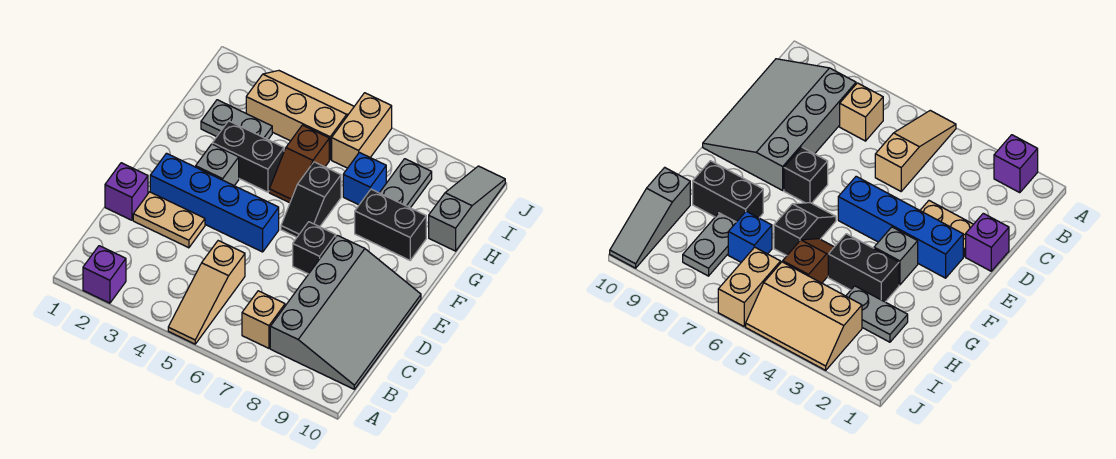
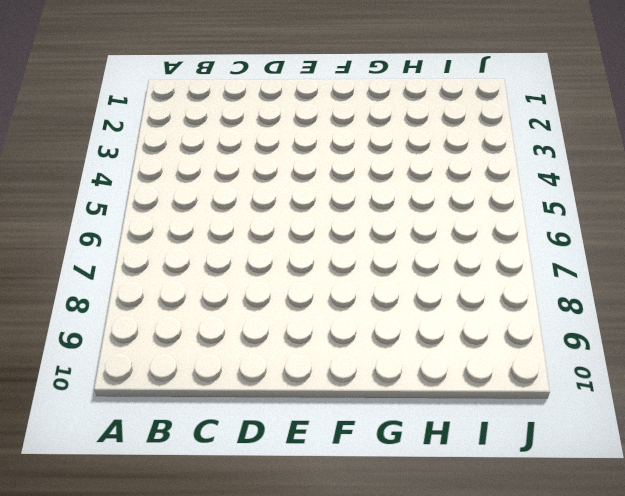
none -> purple brick A2 level 1
none -> tan slope A5:C5 level 1 top C
none -> tan brick B7 level 1

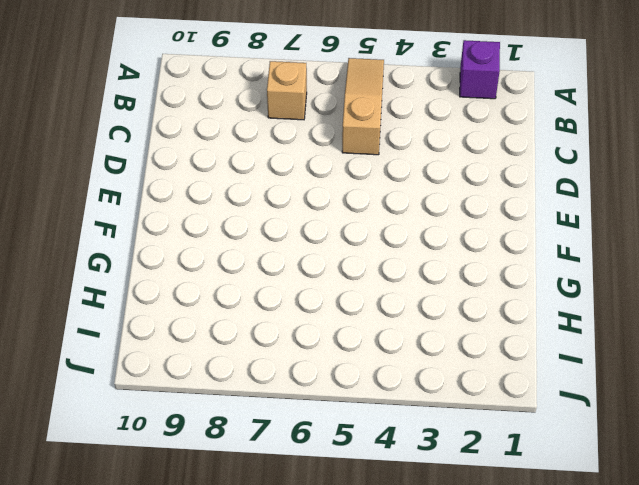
none -> grey slope B8:E10 level 1 top 8
none -> purple brick D1 level 1
none -> tan plate D2:D3 level 1

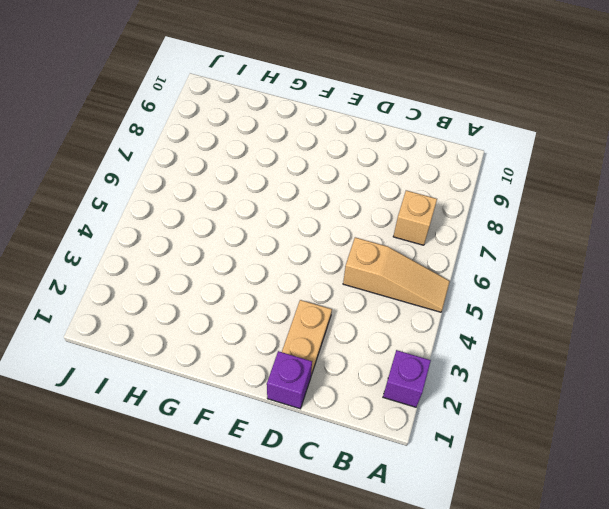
none -> grey slope B8:E10 level 1 top 8
none -> blue brick E2:E5 level 1
none -> black brick E7 level 1

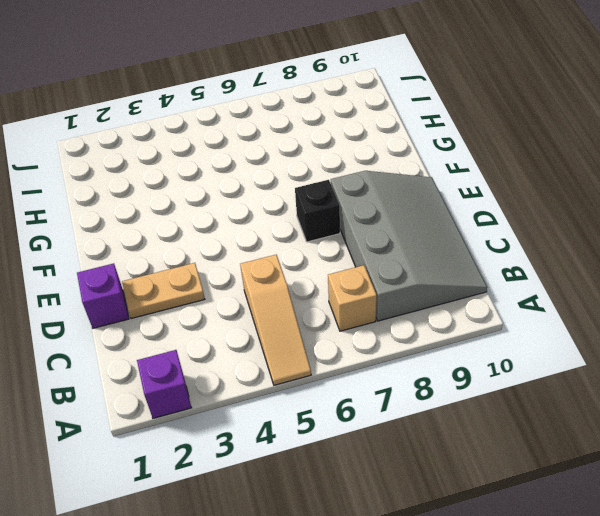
none -> blue brick E2:E5 level 1
none -> grey brick F3 level 1
none -> black slope F6:G6 level 1 top G

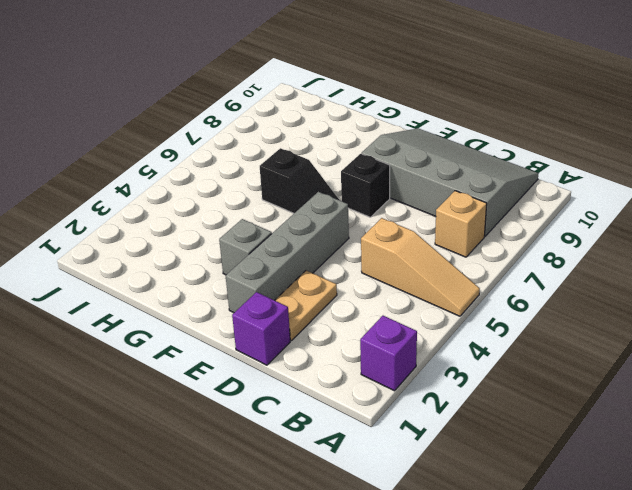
grey brick E2:E5 level 1 -> blue brick E2:E5 level 1
none -> black brick G3:G4 level 1
none -> brown slope G5:H5 level 1 top H
none -> black brick G8:G9 level 1

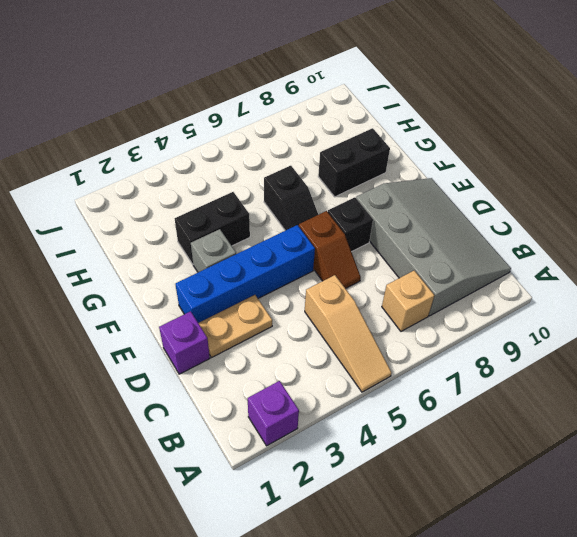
brown slope D6:E6 level 1 top E -> brown slope G5:H5 level 1 top H
none -> grey plate H2:H3 level 1
none -> blue brick H7 level 1
none -> grey plate H8:I8 level 1

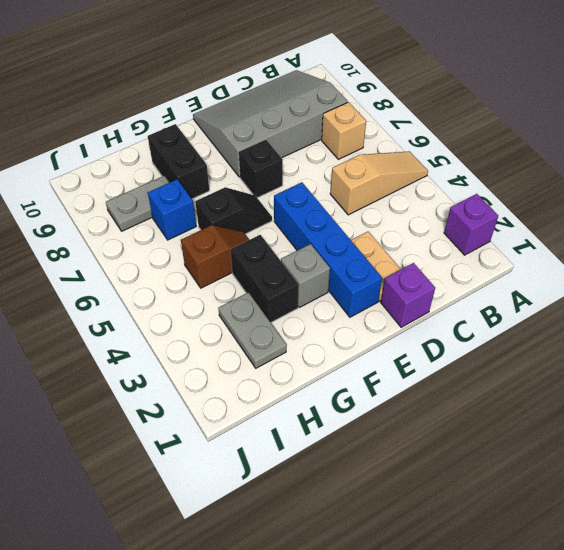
none -> grey slope H10:J10 level 1 top H
none -> tan slope I3:J5 level 1 top I
none -> tan brick I6:J6 level 1

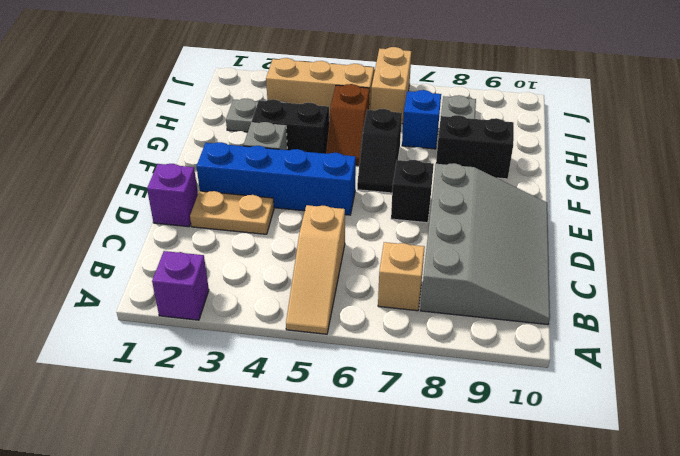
none -> grey slope H10:J10 level 1 top H

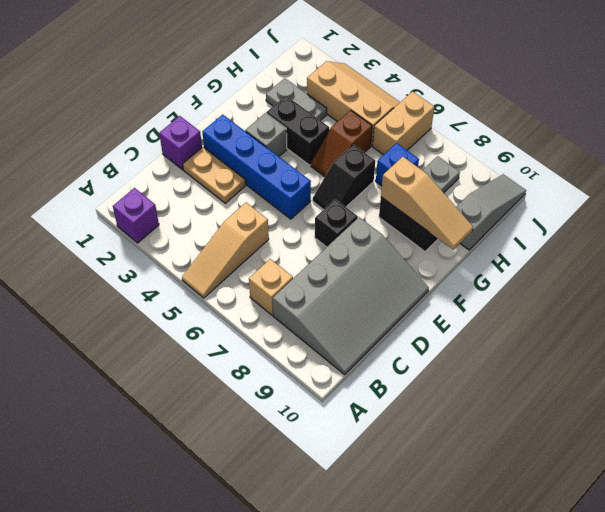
tan slope G8:G10 level 2 top 8 -> none

